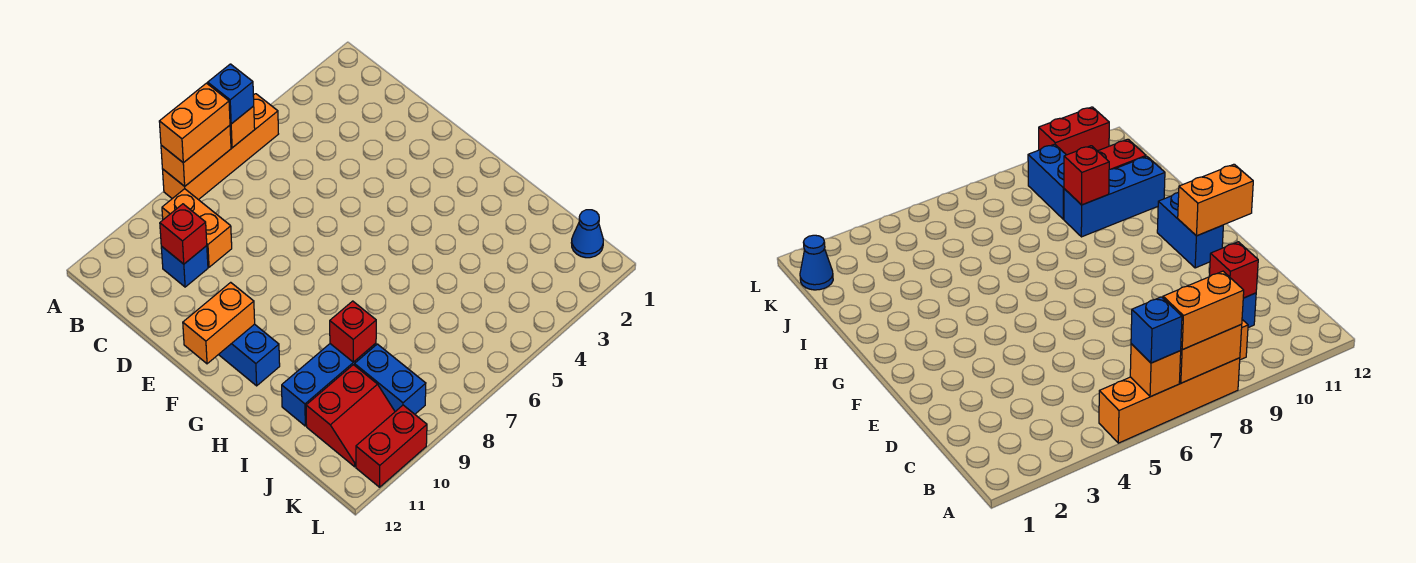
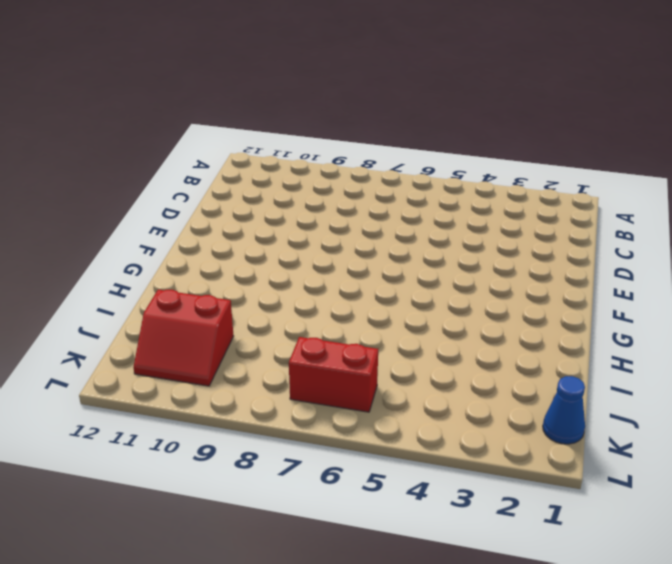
red brick K6:K7 level 1 -> red brick L10:L11 level 1
none -> orange brick A5:A8 level 1
none -> orange brick B9:C9 level 1
none -> blue brick C10 level 1

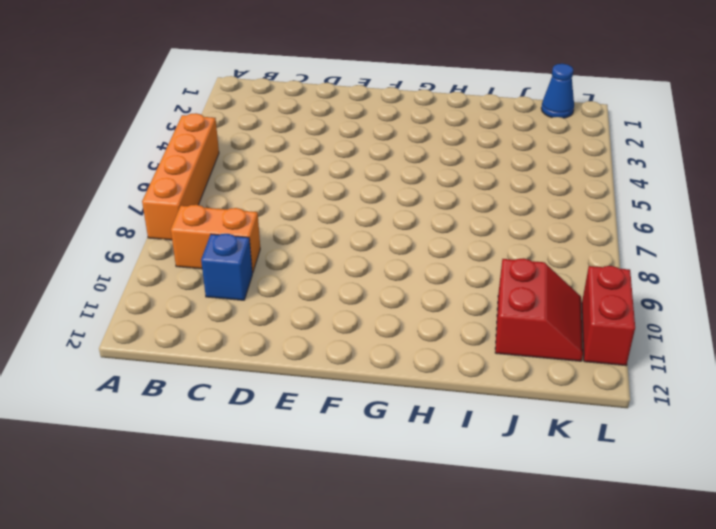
none -> blue brick F11:G11 level 1
none -> blue brick I9:I11 level 1
none -> blue brick J9:K9 level 1

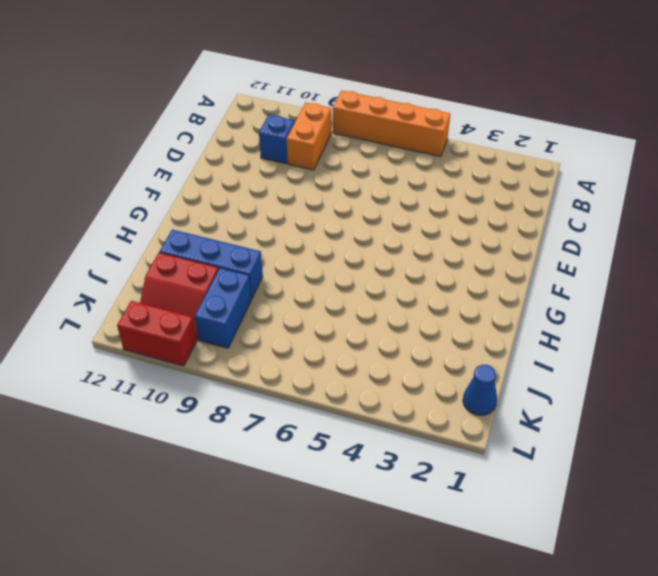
none -> blue brick F11:G11 level 1
none -> orange brick A6 level 2
none -> orange brick A7:A8 level 2

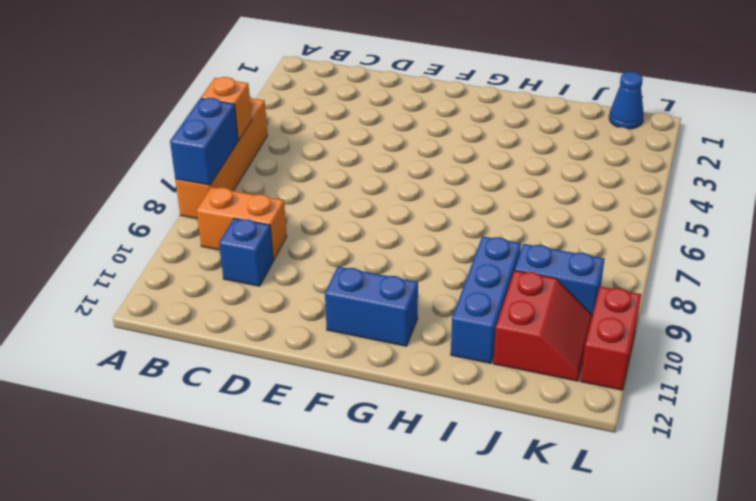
blue brick A7:A8 level 2 -> orange brick A7:A8 level 2
none -> red brick C10 level 2
none -> orange brick F11:F12 level 2
none -> red brick I9 level 2

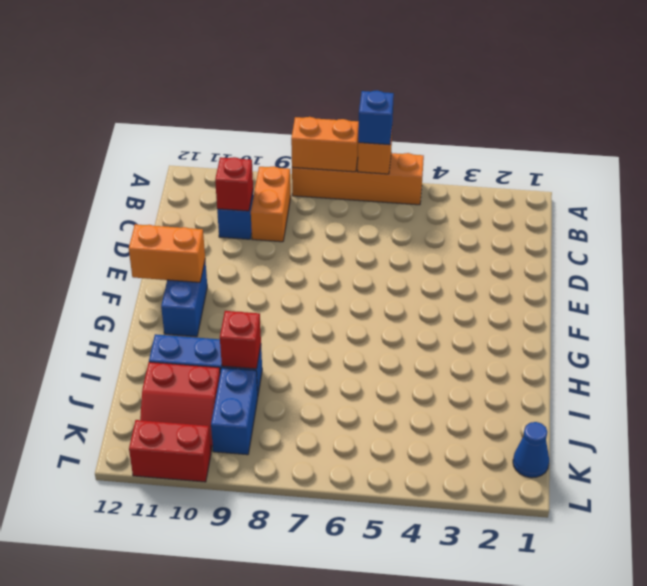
none -> orange brick A7:A8 level 3

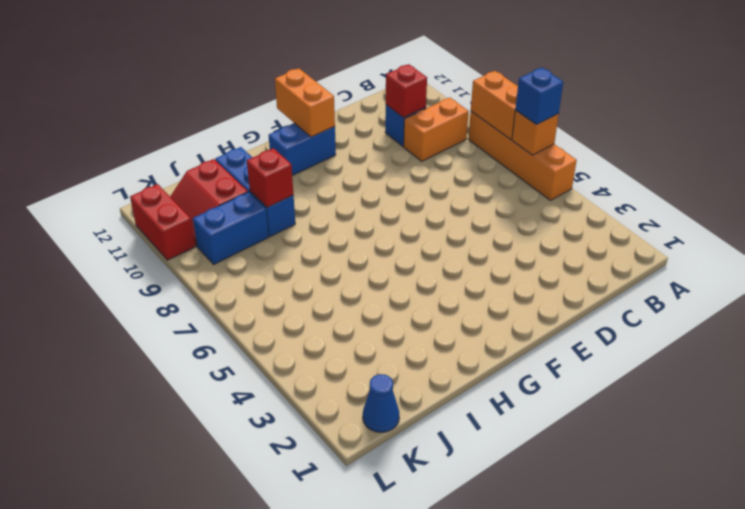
none -> orange brick A7:A8 level 3

